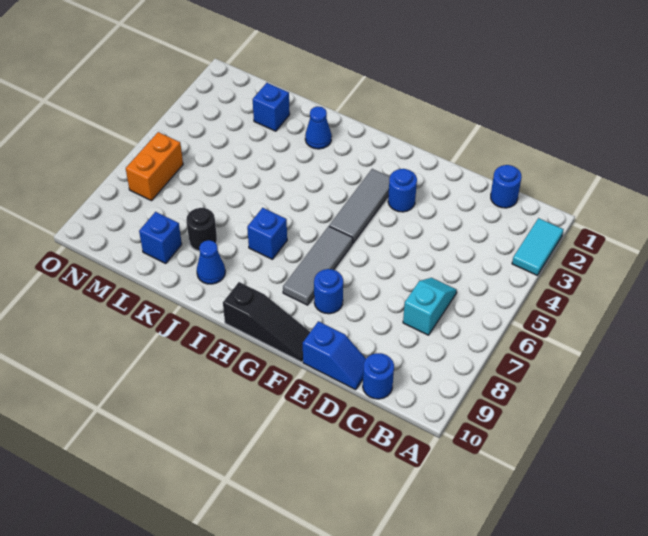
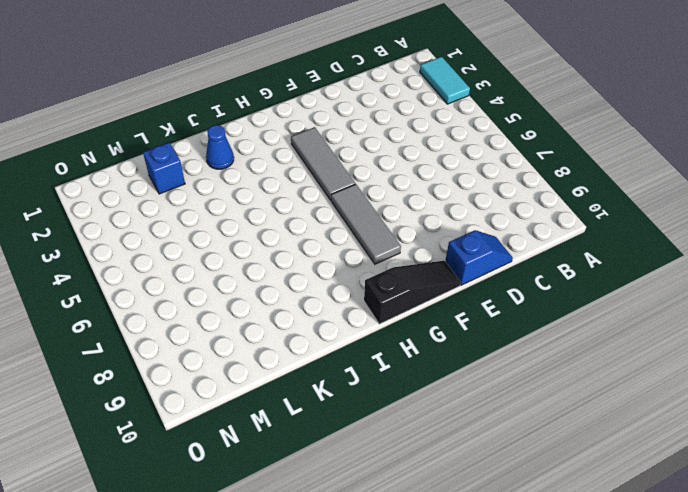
none -> blue round brick C1 level 1
none -> cyan slope C6:C7 level 1 top 7
none -> blue round brick C10 level 1

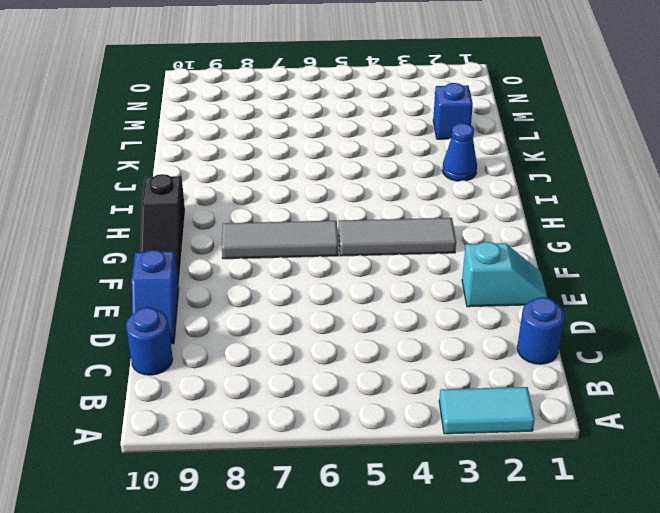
cyan slope E1:E2 level 1 top 2 -> cyan slope C6:C7 level 1 top 7
none -> blue round brick F3 level 1
none -> blue round brick F8 level 1
none -> blue brick I7 level 1

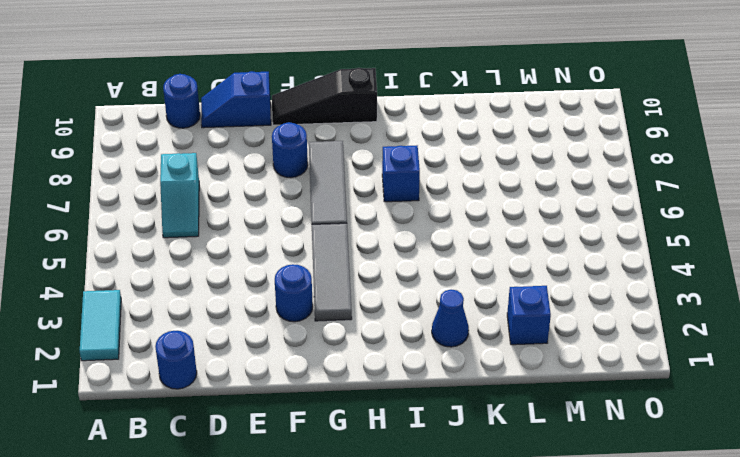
none -> blue cone J9 level 1
none -> black round brick K8 level 1
none -> blue brick L9 level 1

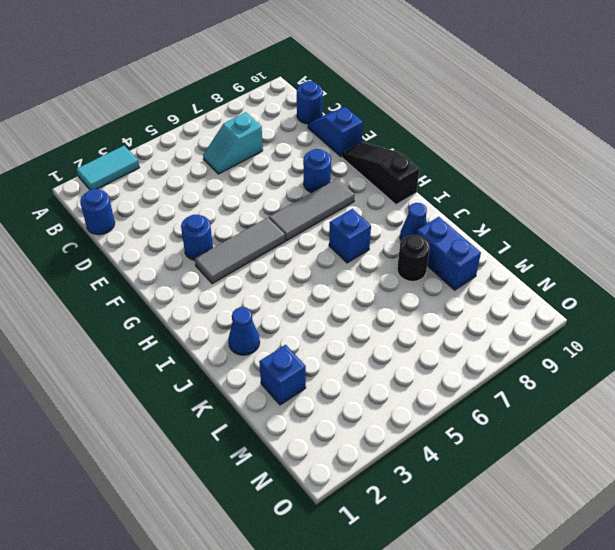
blue brick K9:L9 level 1 -> blue brick L9 level 1
none -> orange brick N6:N7 level 1

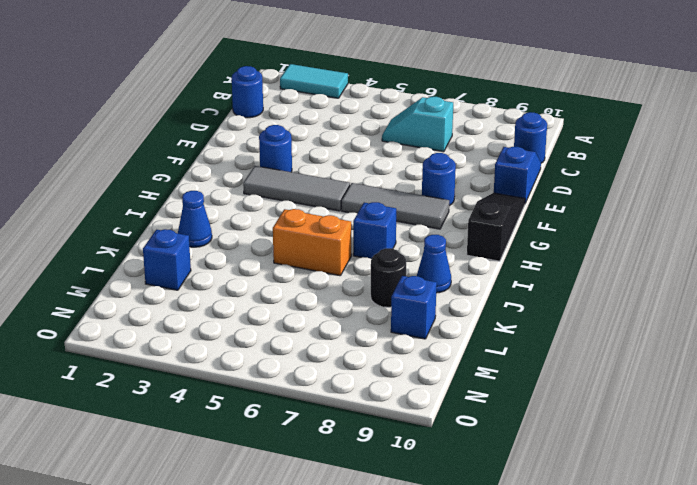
orange brick J5:J6 level 1 -> orange brick N6:N7 level 1

